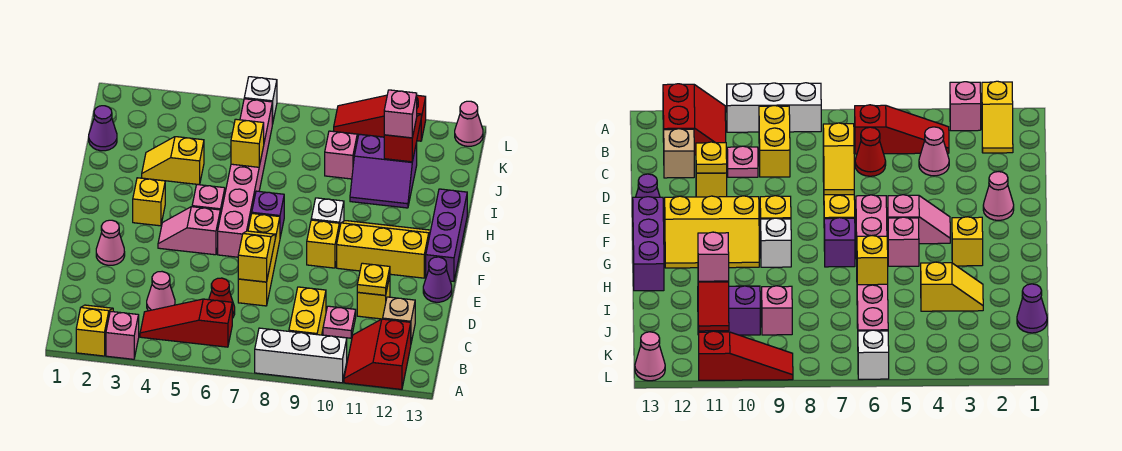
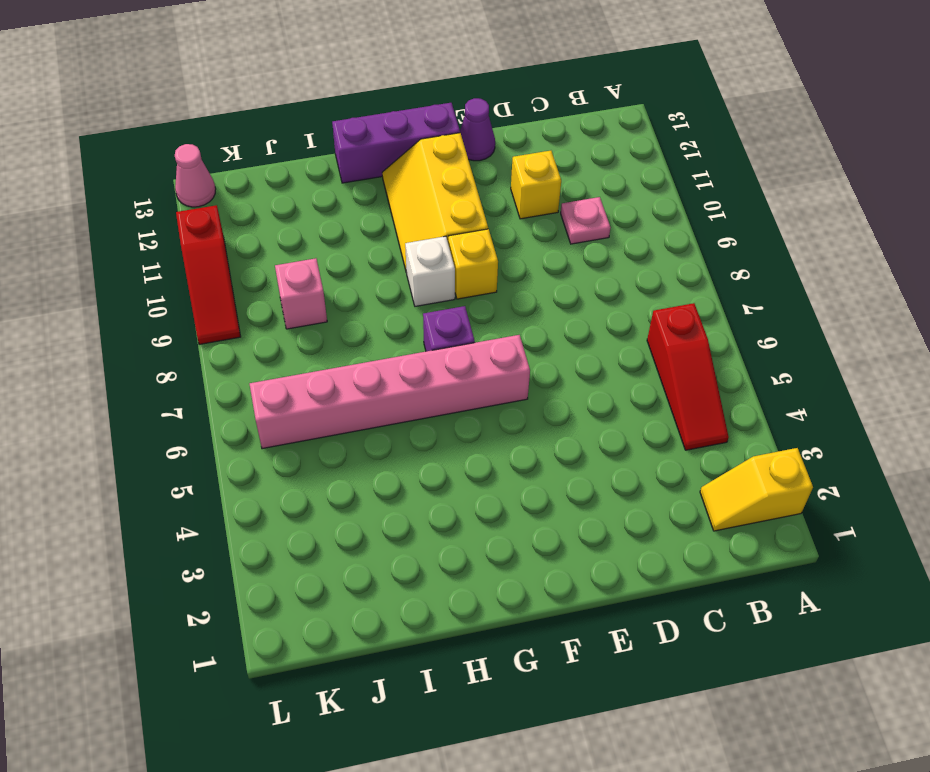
none -> pink brick A3 level 1
none -> white brick A8:A10 level 1
none -> red slope A11:B12 level 1 top 12
none -> yellow brick B9:C9 level 1

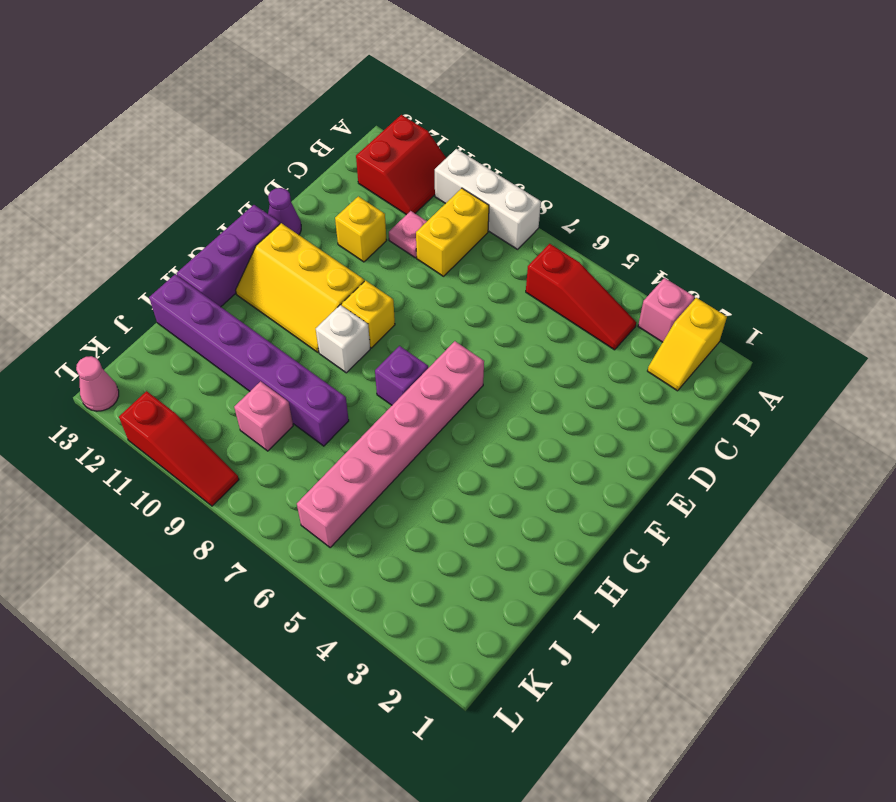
purple brick I8:I13 level 1 -> purple slope I10:J11 level 1 top J
none -> pink cone C4 level 1
none -> red cone C6 level 1
none -> tan brick C12 level 1
none -> yellow brick D7:F7 level 1

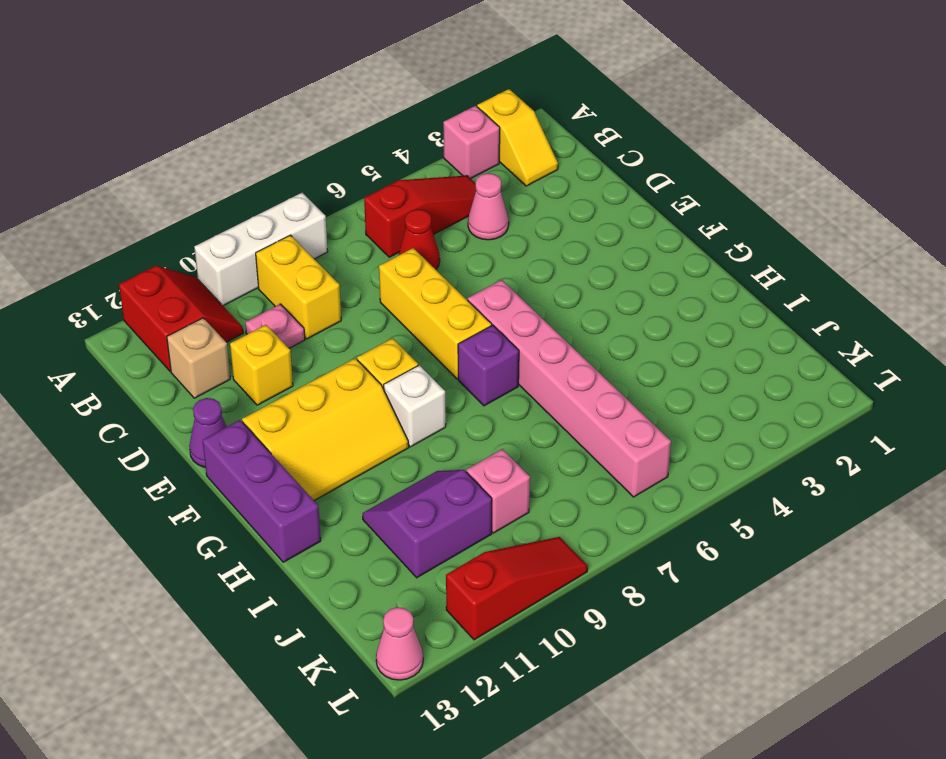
none -> pink cone E2 level 1
none -> pink slope F4:F5 level 1 top 5
none -> yellow brick G3 level 1
none -> pink brick G5 level 1

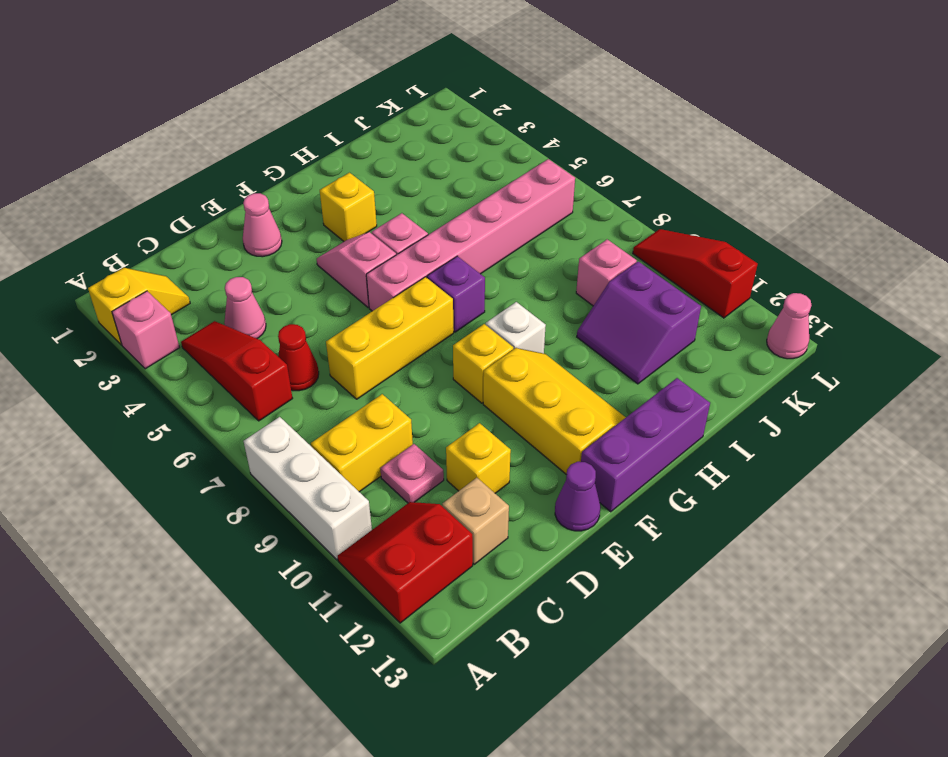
none -> yellow slope I3:I4 level 1 top 4
none -> purple cone J1 level 1
none -> white brick L6 level 1
none -> yellow slope D7:E7 level 2 top D

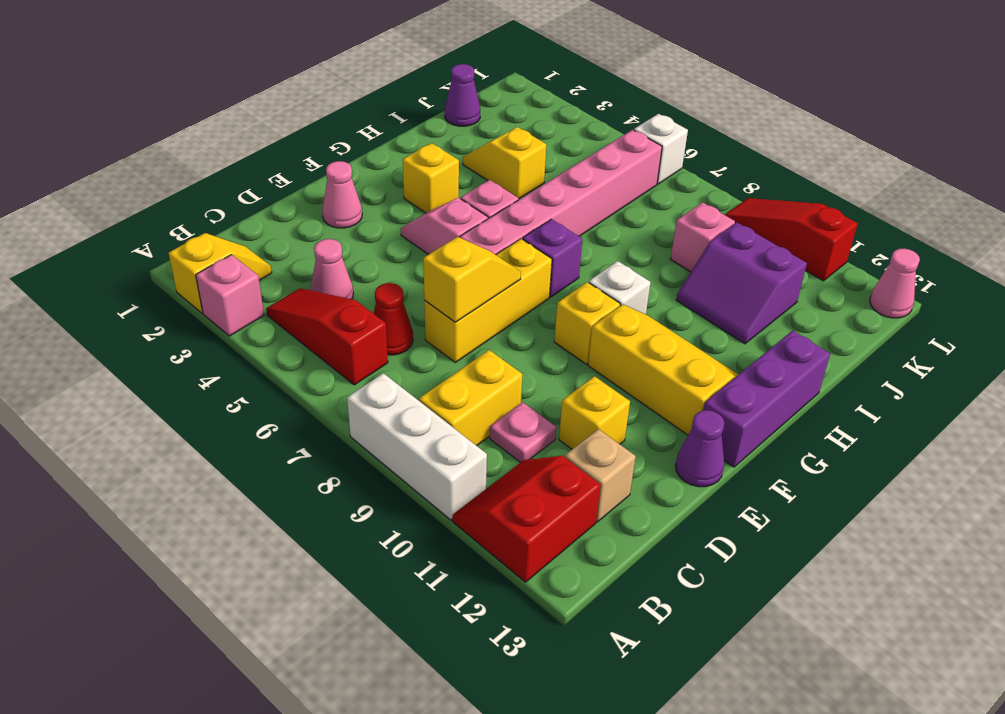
none -> yellow plate D11 level 2
none -> yellow brick I6 level 2
none -> red slope J11:K11 level 2 top J
none -> pink brick J11 level 3

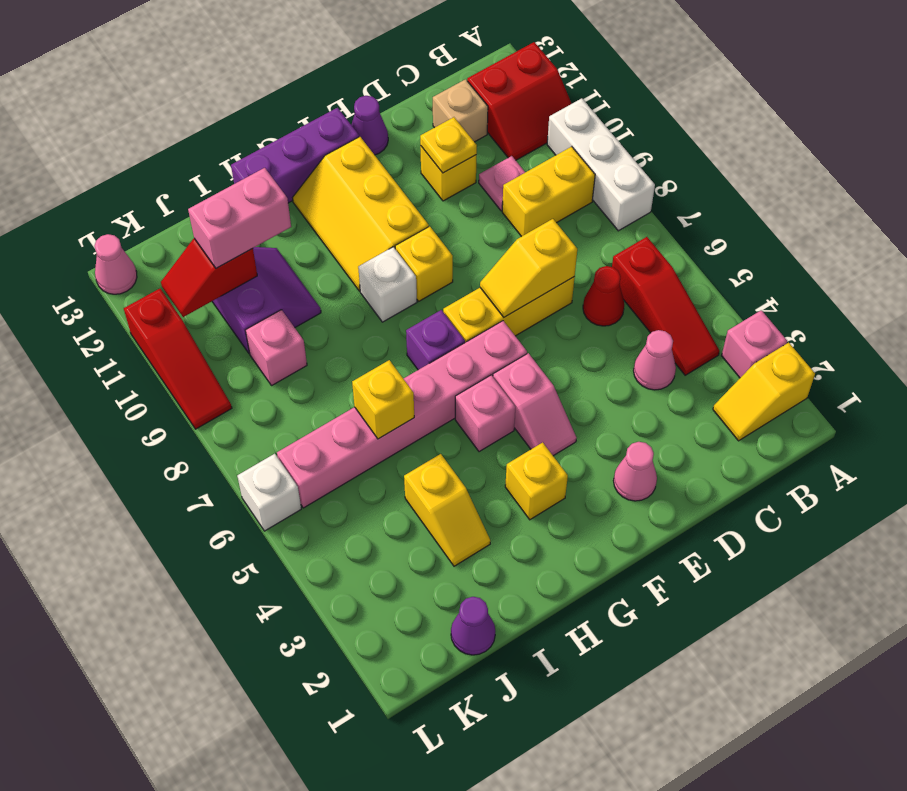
pink brick I11:J11 level 3 -> pink brick J11 level 3

